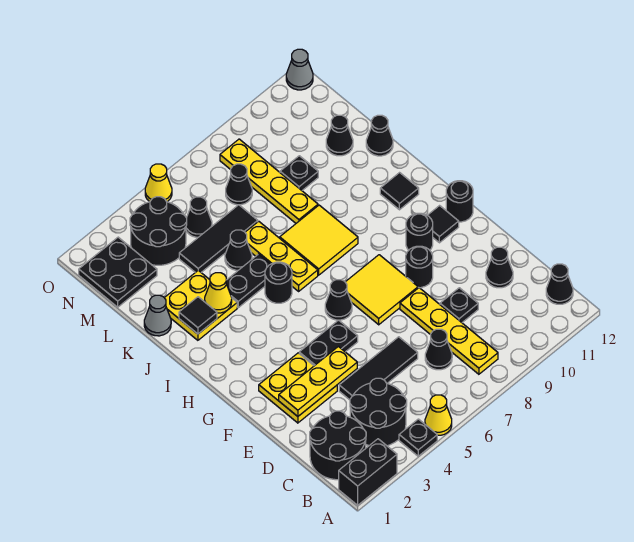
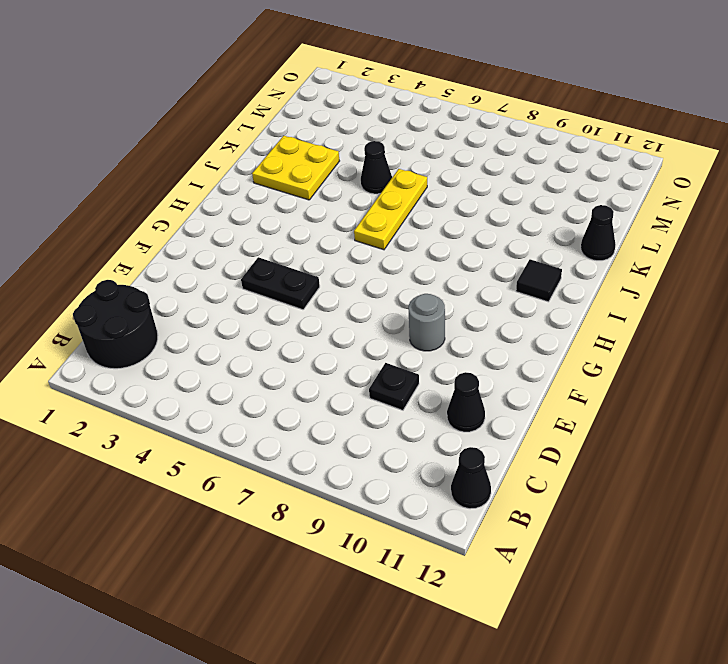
grey round brick F9 level 1 -> black round brick F9 level 1
none -> black brick A1:A2 level 1
none -> black plate A4 level 1
none -> yellow cone A5 level 1
none -> black round brick B3:C4 level 1

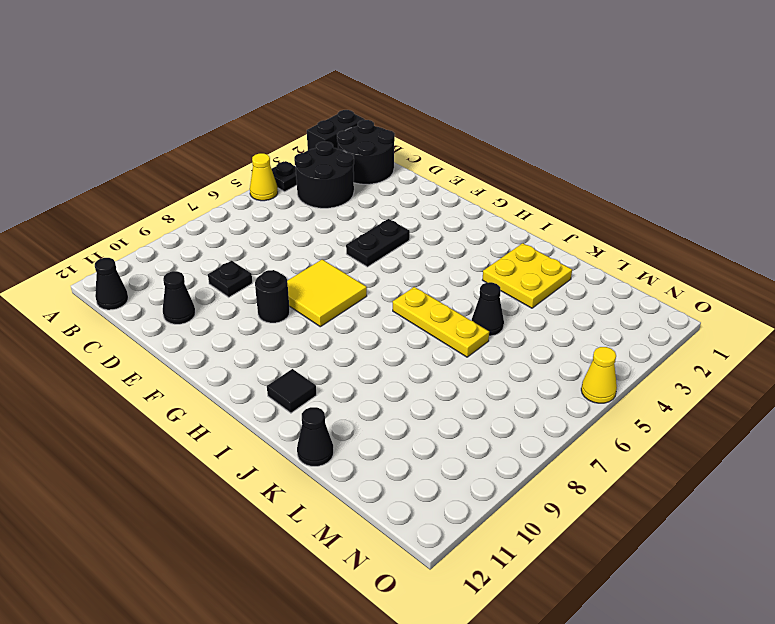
none -> yellow plate B8:E8 level 1
none -> black cone C7 level 1
none -> black tile D4:D6 level 1
none -> yellow plate E2:F3 level 1

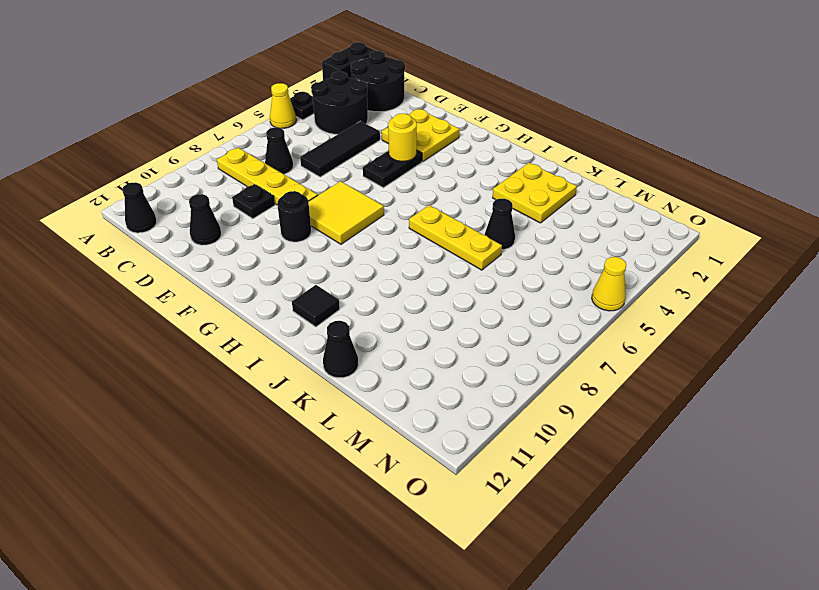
yellow round brick F4 level 2 -> none
none -> black cone G6 level 1
none -> black round brick G10 level 1
none -> black tile G11 level 1
none -> black round brick G12 level 1

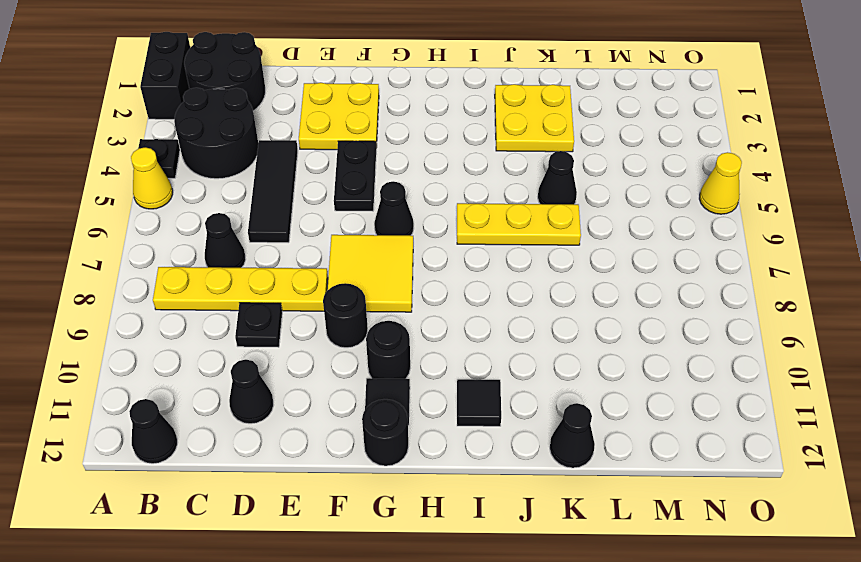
none -> black round brick I5 level 1
none -> yellow tile I7:J8 level 1
none -> black plate J4:J5 level 1
none -> grey cone K1 level 1

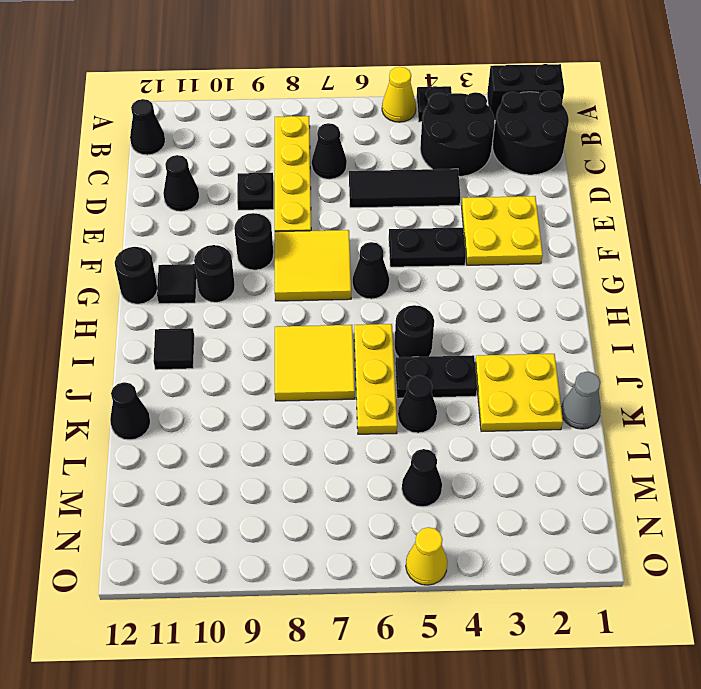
none -> yellow plate K8:N8 level 1
none -> black tile L4:L6 level 1
none -> black plate L9 level 1
none -> black cone L11 level 1

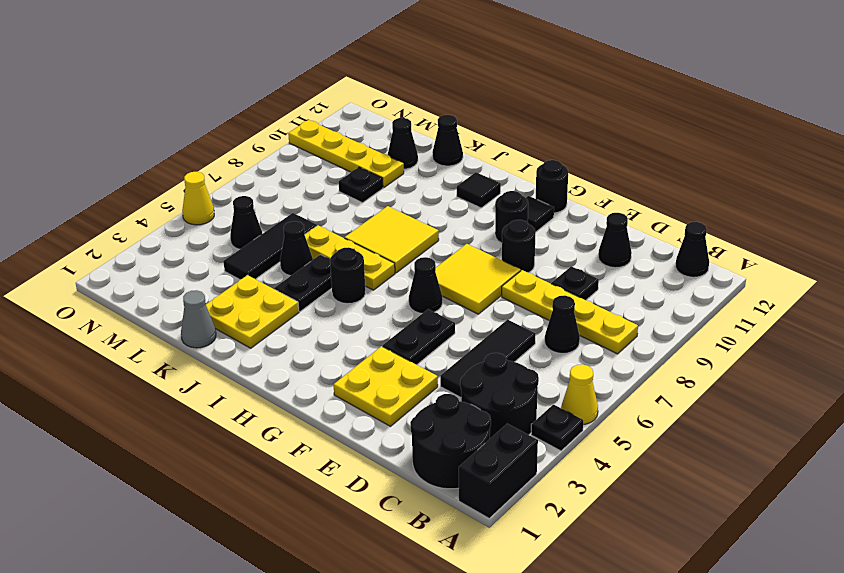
yellow plate L10:O10 level 1 -> yellow plate K8:N8 level 1
none -> black plate M1:N2 level 1
none -> black round brick M3:N4 level 1
none -> black cone M7 level 1
none -> grey cone O12 level 1

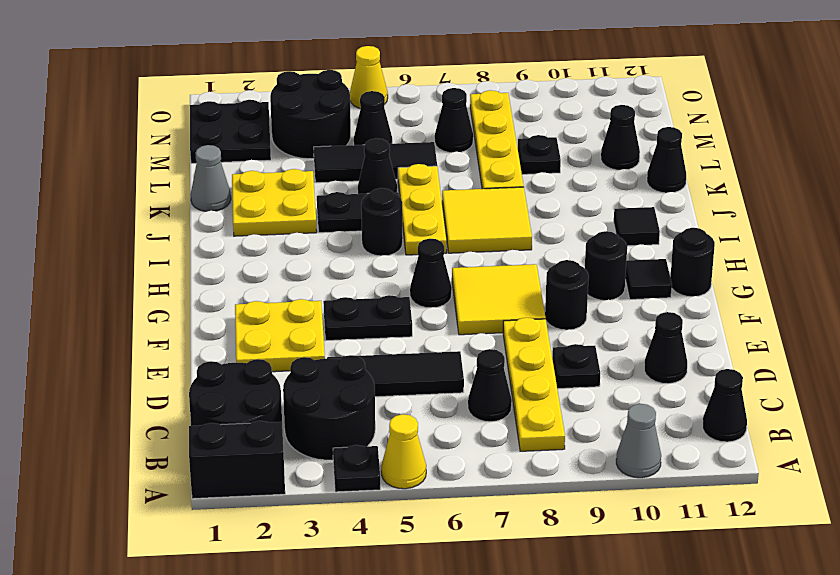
grey cone A10 level 1 -> grey cone O12 level 1
none -> yellow plate E2:E4 level 2
none -> black tile J2 level 2
none -> yellow cone J3 level 2

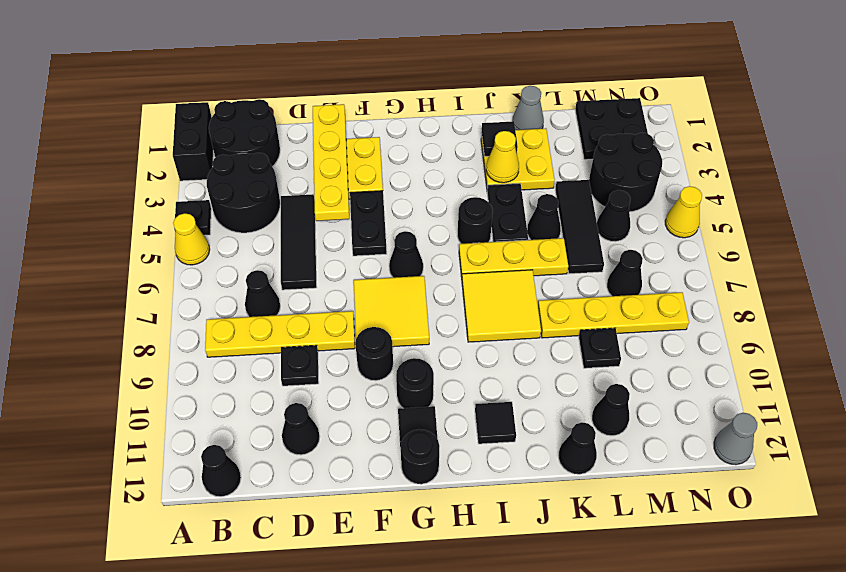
yellow plate E1:E4 level 2 -> yellow plate E2:E4 level 2

